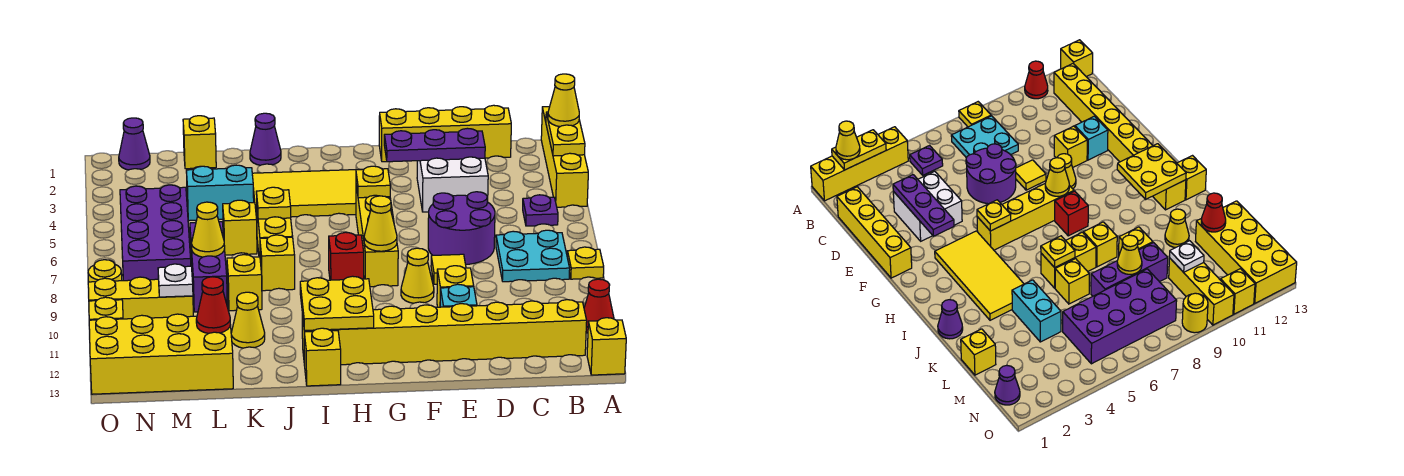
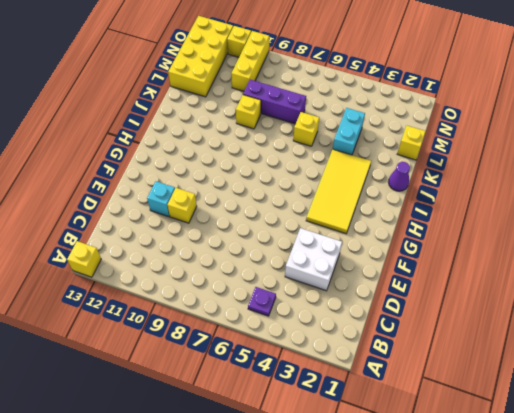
none -> yellow brick A1:A4 level 1
none -> yellow plate A8 level 1
none -> red cone A11 level 1
none -> cyan plate B7:C8 level 1

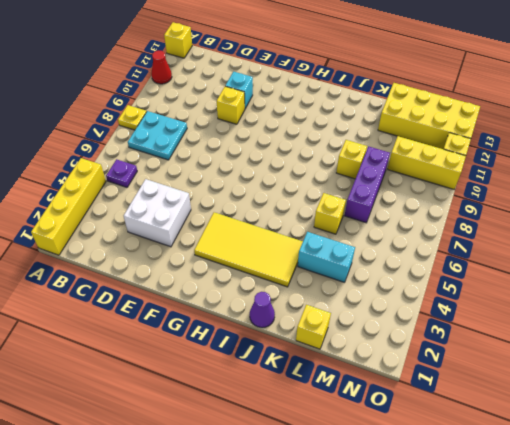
none -> yellow brick B12:I12 level 1
none -> yellow brick C1:F1 level 1
none -> purple round brick D6:E7 level 1
none -> yellow tile E8 level 1

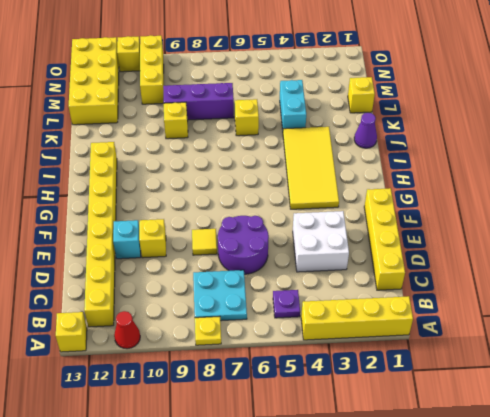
none -> yellow cone F9 level 1
none -> yellow brick G5:G8 level 1
none -> red brick H8 level 1
none -> yellow brick I13 level 1

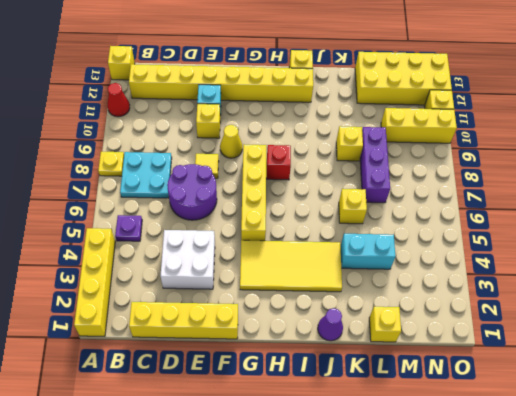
none -> yellow brick J6:J7 level 1
none -> yellow brick J8 level 1
none -> yellow cone K11 level 1
none -> purple brick M5:N8 level 1

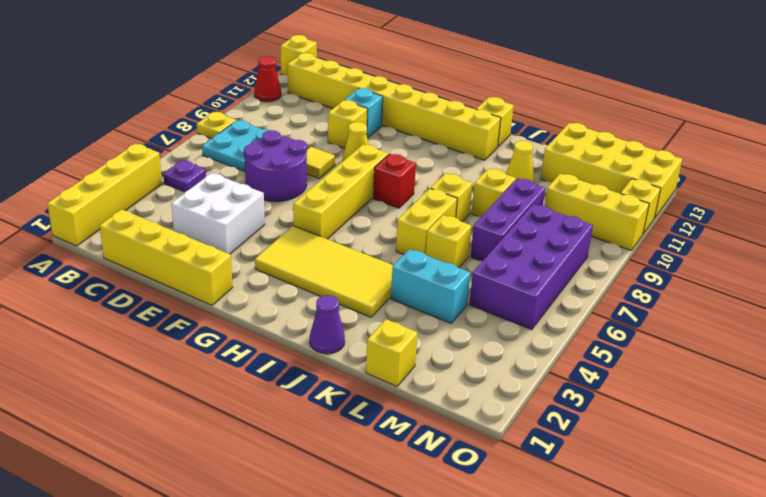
none -> purple cone N1 level 1
none -> yellow round brick O9 level 1
none -> yellow plate A2:A3 level 2
none -> purple plate D3:F3 level 2

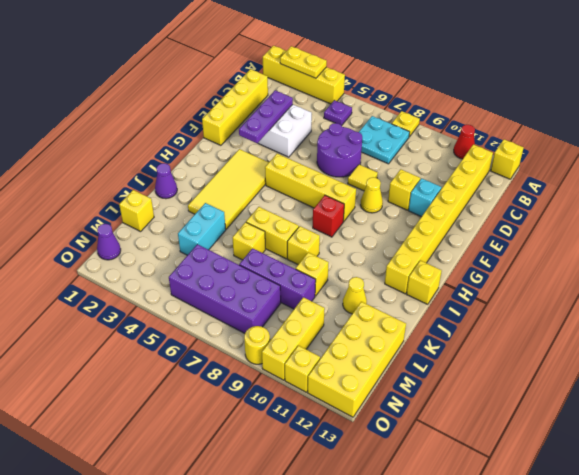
none -> yellow plate G5 level 2
none -> yellow cone G8 level 2
none -> yellow plate H11:I12 level 2
none -> yellow plate J6 level 2

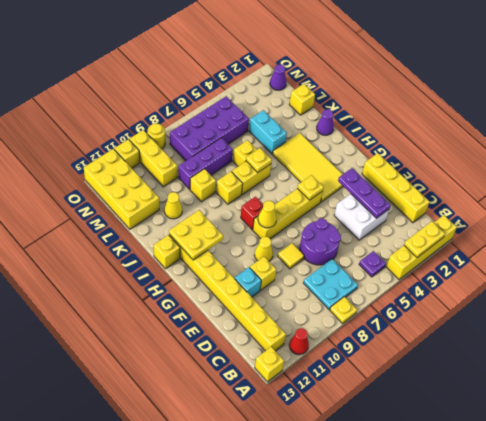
none -> yellow cone L8 level 2
none -> red cone L12 level 2
none -> white plate M10 level 2
none -> yellow cone A2 level 3

